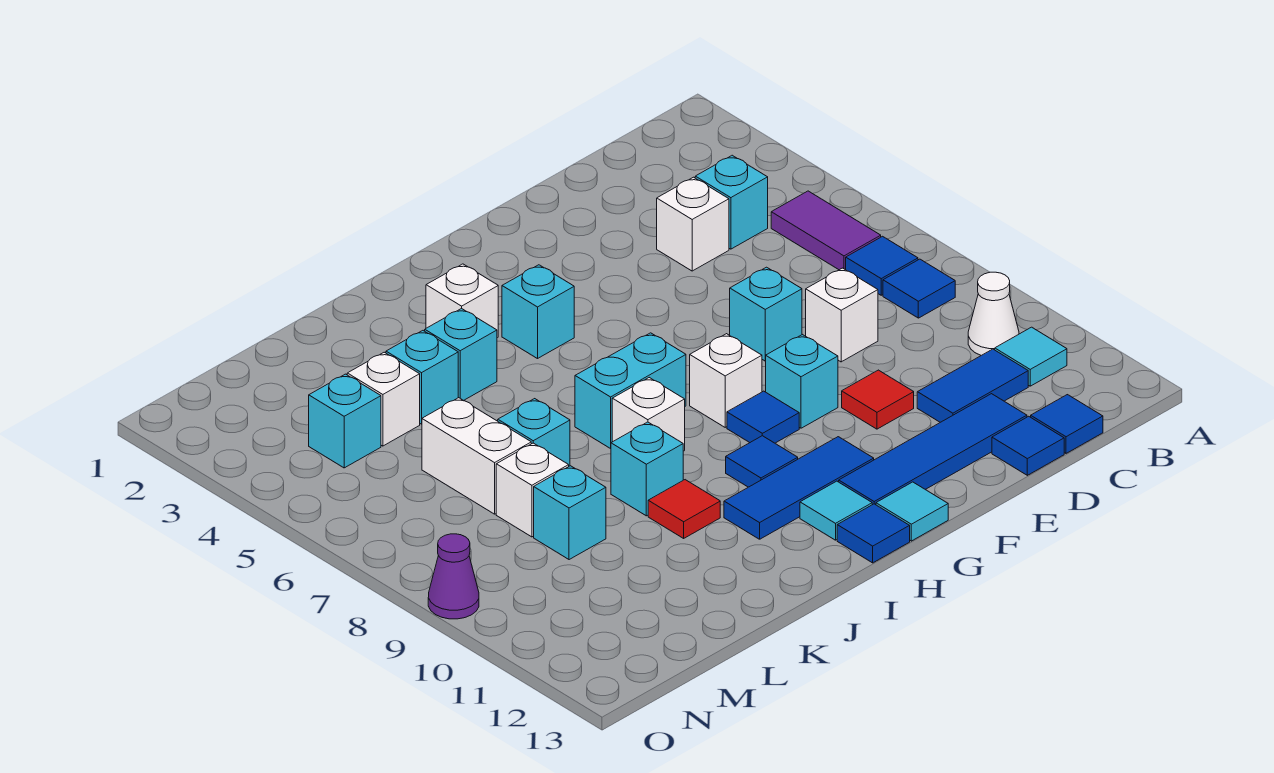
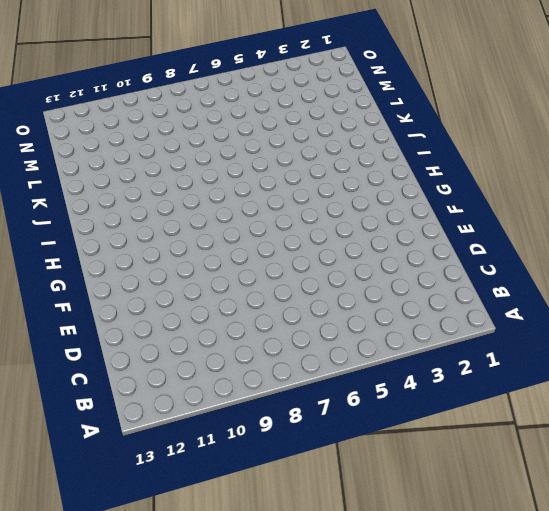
none -> purple tile B5:B6 level 1
none -> blue tile B7 level 1
none -> blue tile B8 level 1
none -> white cone B10 level 1

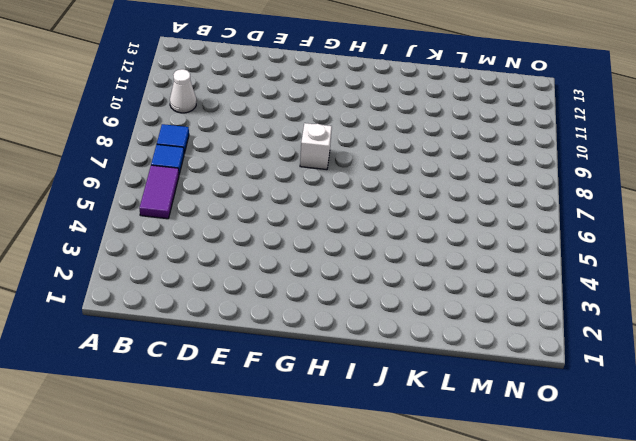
none -> cyan tile B11 level 1
none -> cyan brick C4 level 1
none -> blue tile C11:D11 level 1
none -> blue tile C13 level 1

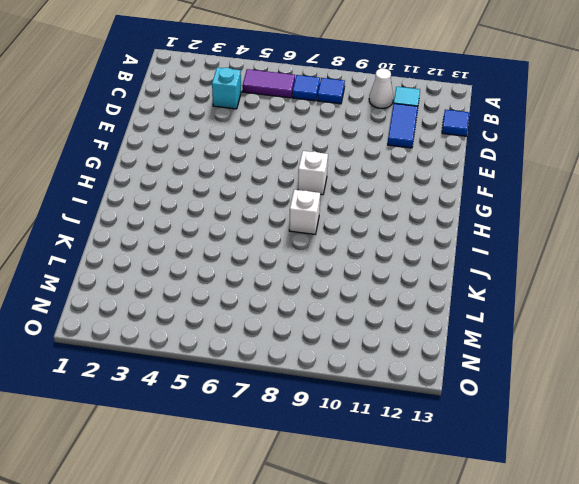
none -> white brick D4 level 1
none -> white brick D8 level 1
none -> blue tile D12:G12 level 1
none -> blue tile D13 level 1

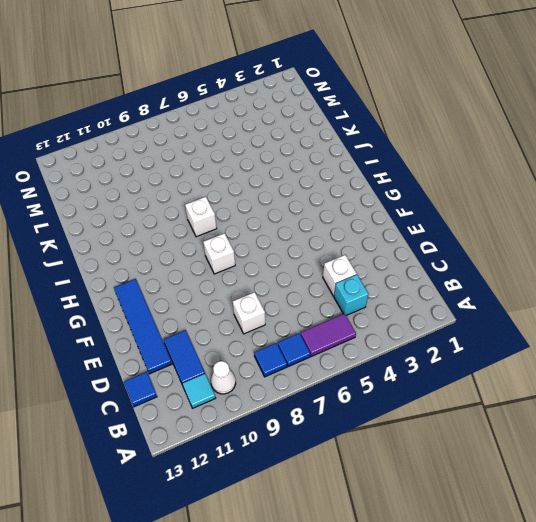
none -> blue tile D13 level 1
none -> cyan brick E7 level 1
none -> red tile E10 level 1
none -> cyan brick F9 level 1

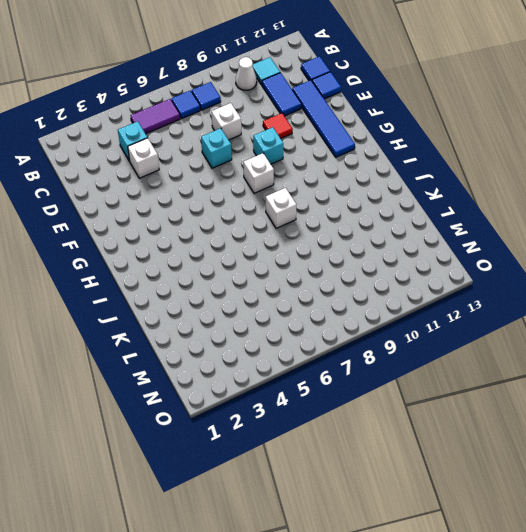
none -> blue tile G9 level 1
none -> blue tile G11:I11 level 1
none -> cyan tile G13 level 1
none -> cyan brick H4 level 1

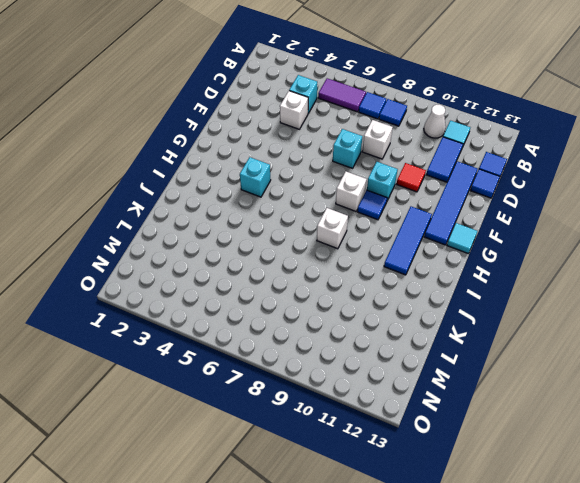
none -> cyan brick H7:I7 level 1
none -> blue tile H10 level 1
none -> cyan tile H12 level 1
none -> blue tile H13 level 1

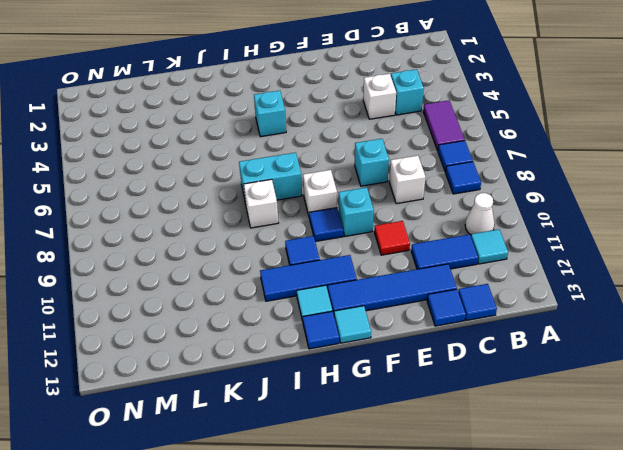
none -> white brick I3 level 1
none -> cyan brick J4 level 1
none -> cyan brick J9 level 1
none -> red tile J10 level 1

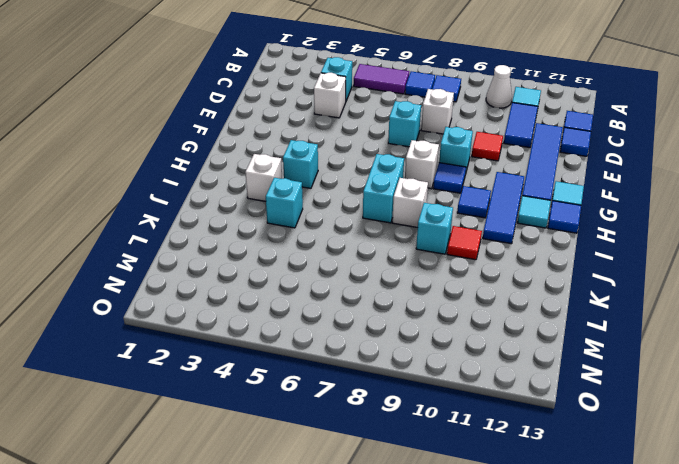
none -> cyan brick K4 level 1
none -> cyan brick K7 level 1
none -> white brick L4 level 1
none -> white brick L6:L7 level 1

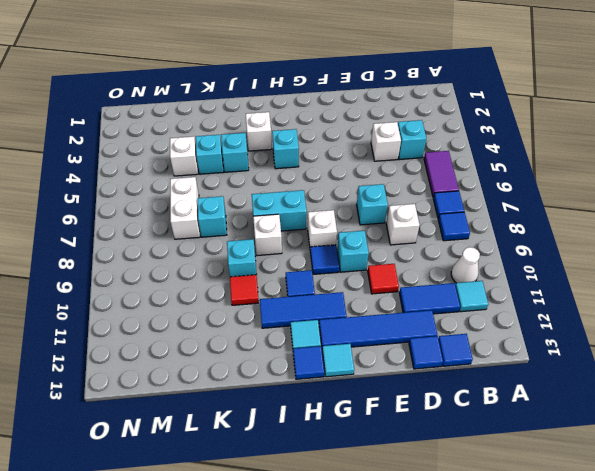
none -> white brick L8 level 1
none -> cyan brick L9 level 1
none -> cyan brick M4 level 1
none -> purple cone O9 level 1

